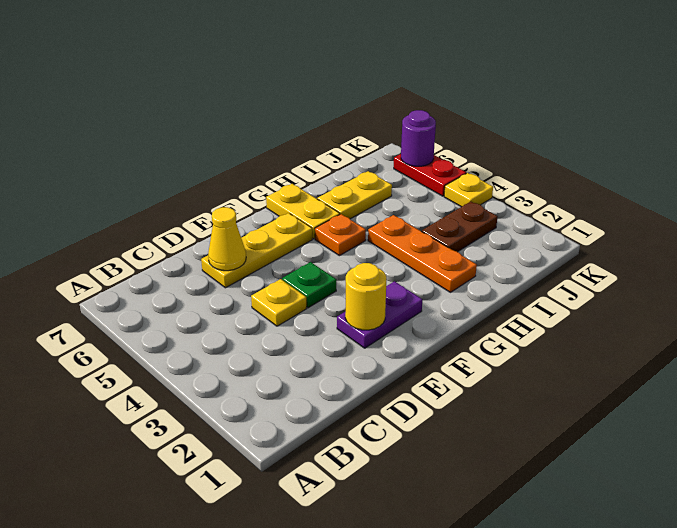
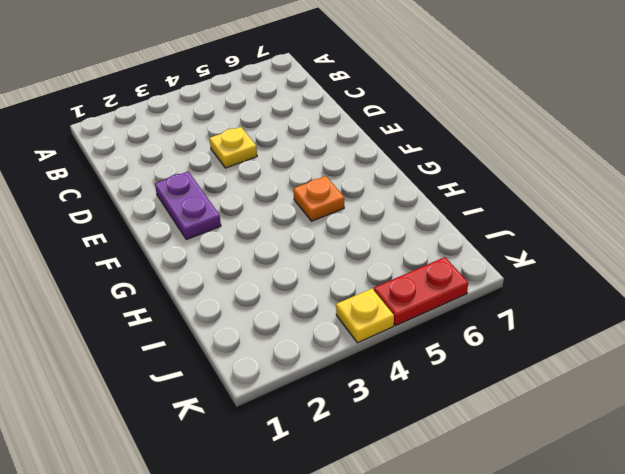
none -> yellow plate D6:F6 level 1
none -> green plate E4 level 1
none -> yellow plate G6:G7 level 1

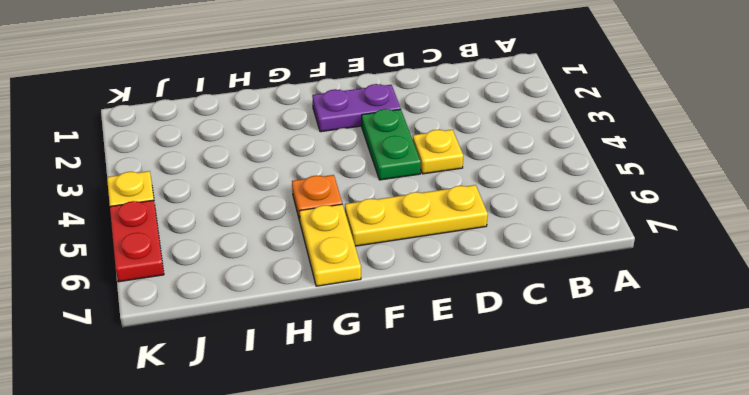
green plate E3:E4 level 1 -> green plate E4 level 1
none -> orange plate H2:H4 level 1
none -> yellow plate H6:I6 level 1
none -> brown plate I3:J3 level 1

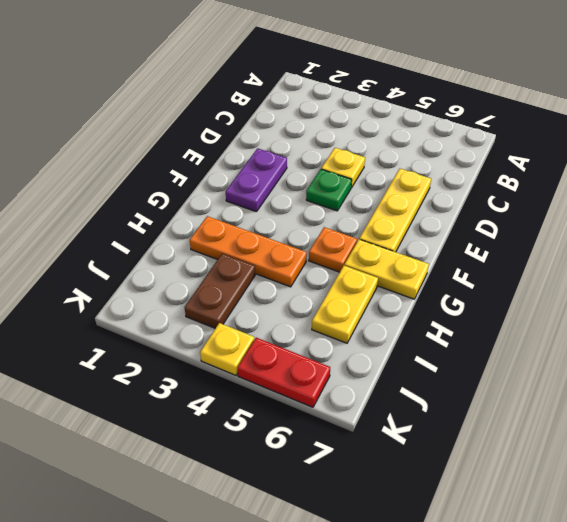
none -> yellow cone D6 level 2
none -> yellow round brick E2 level 2
none -> purple round brick K6 level 2

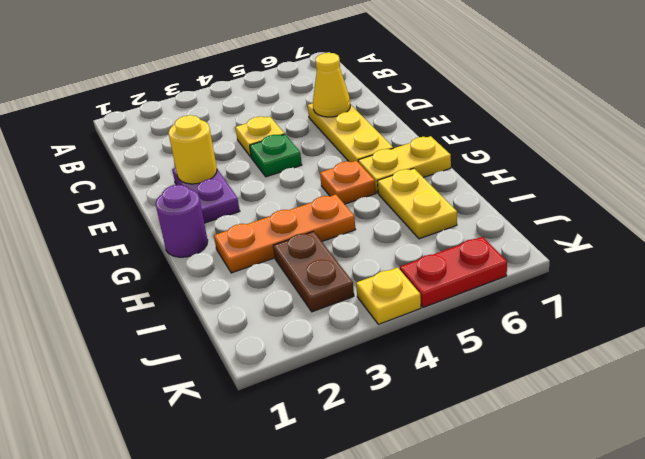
purple round brick G1 level 1 -> purple round brick K6 level 2

